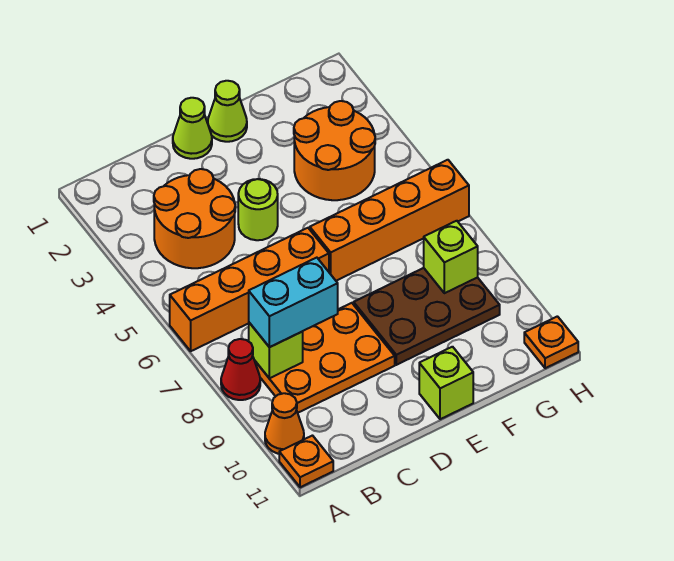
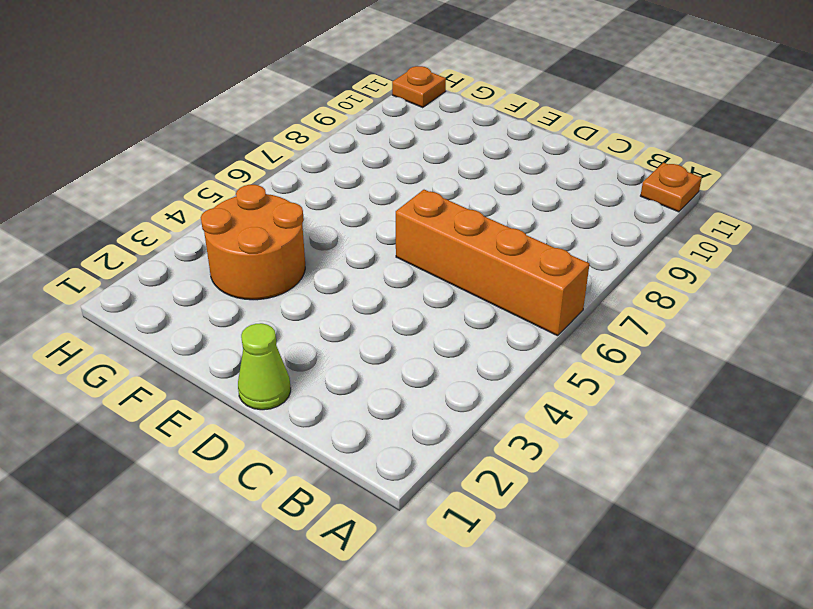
none -> red cone A8 level 1
none -> orange cone A10 level 1
none -> orange round brick B3:C4 level 1

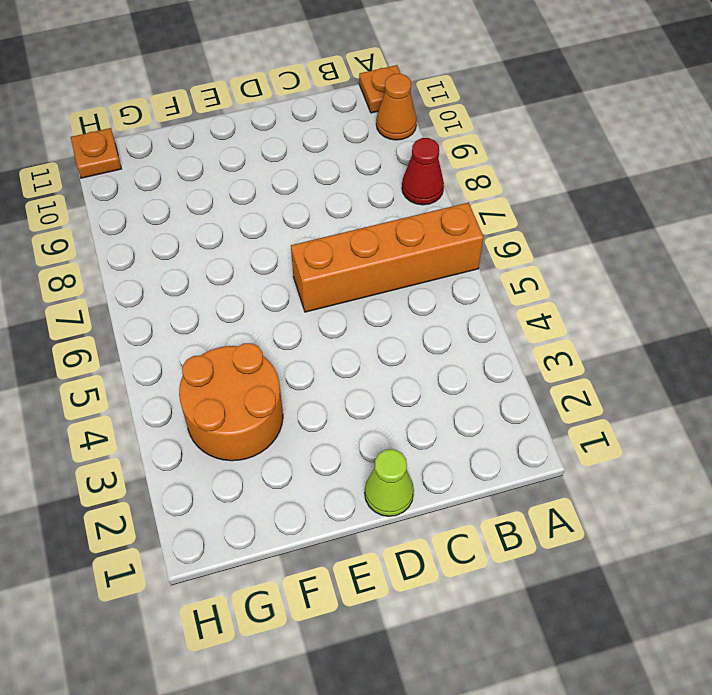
none -> orange round brick B3:C4 level 1
none -> orange plate B8:D9 level 1
none -> lime round brick D4 level 1

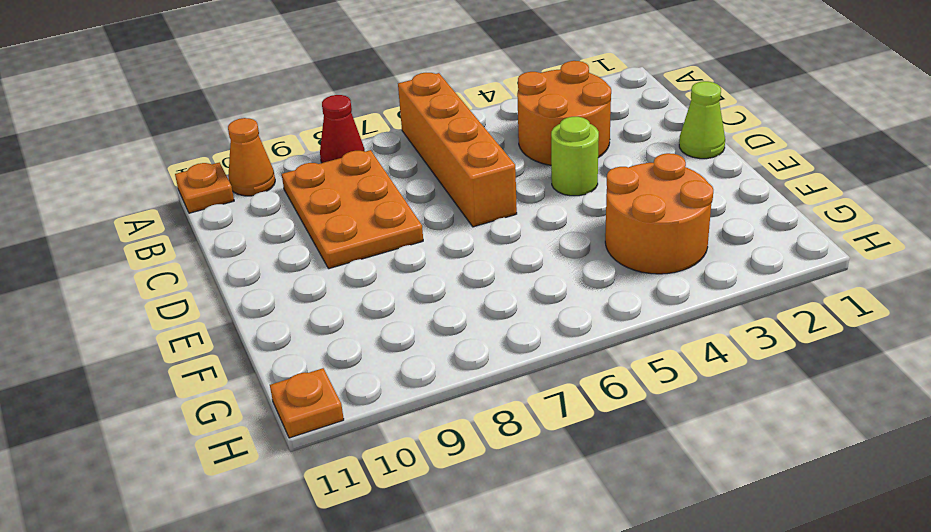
none -> lime cone E1 level 1
none -> orange brick E6:H6 level 1
none -> brown plate E8:G9 level 1

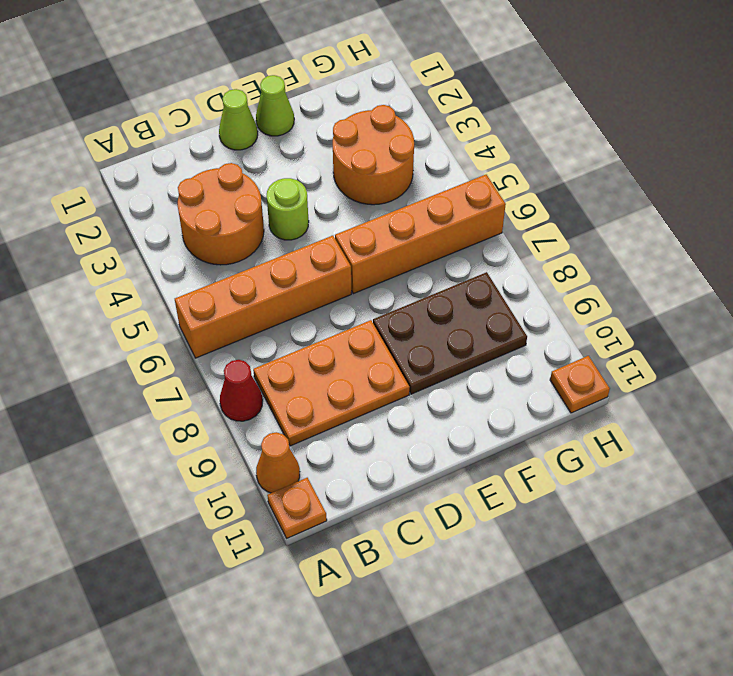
none -> lime brick E11 level 1
none -> lime brick B8 level 2
none -> lime brick G8 level 2

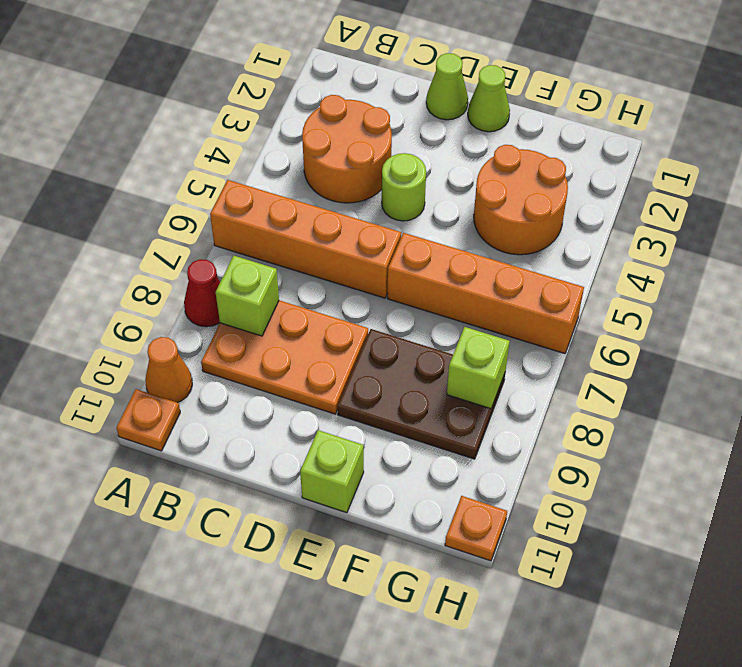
none -> cyan brick B8:C8 level 3

